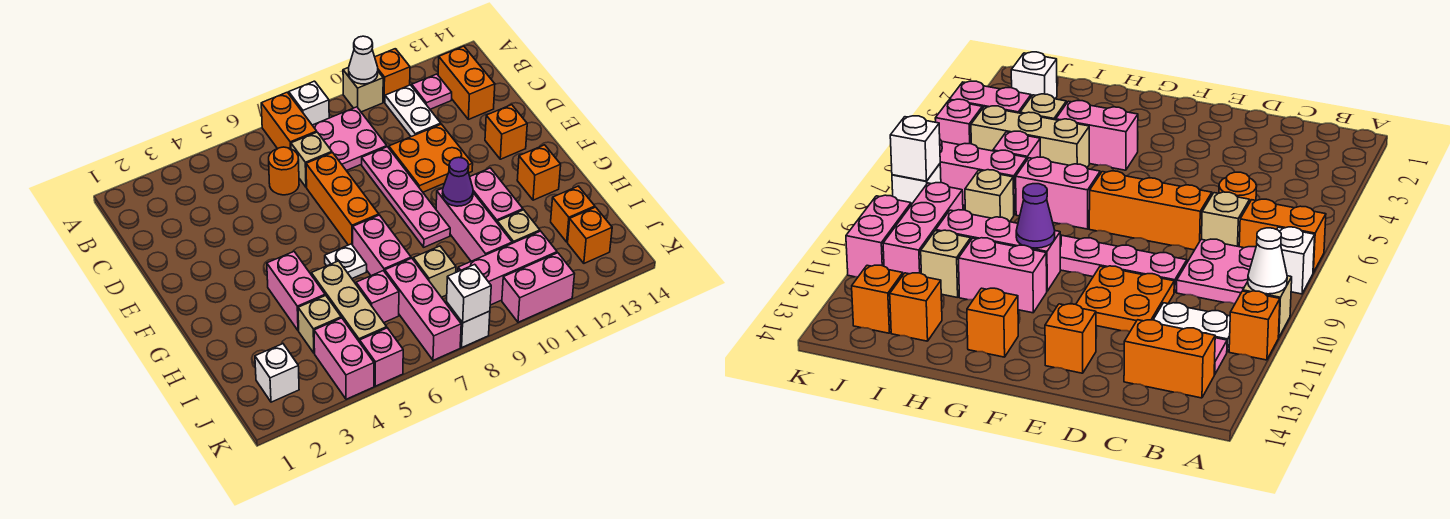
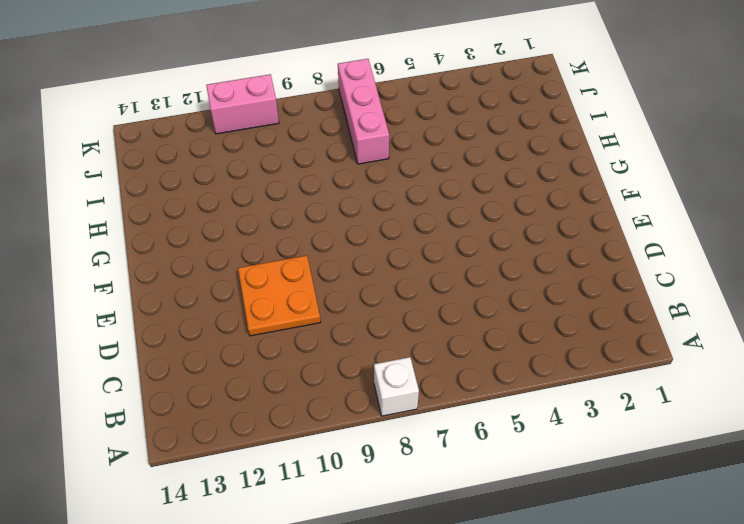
none -> orange brick A7:B7 level 1
none -> tan brick A10 level 1
none -> orange brick A11 level 1
none -> pink plate B8:C9 level 1

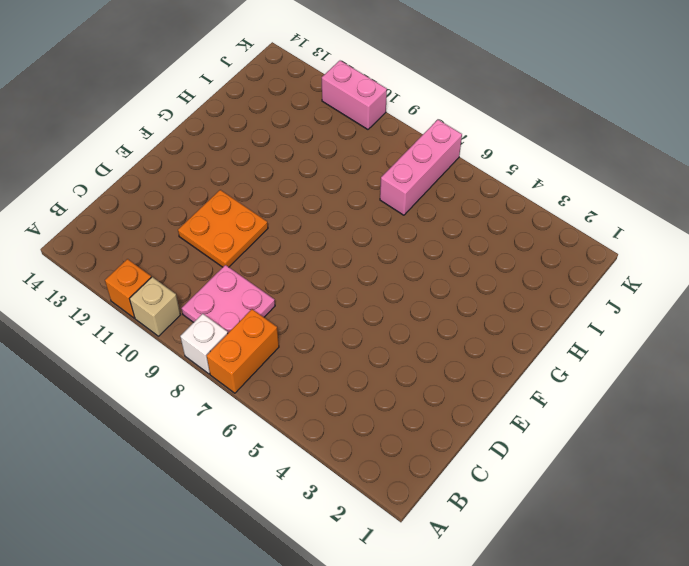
none -> white plate B11:C11 level 1
none -> pink plate B12 level 1
none -> orange brick B13:C13 level 1
none -> orange round brick C6 level 1

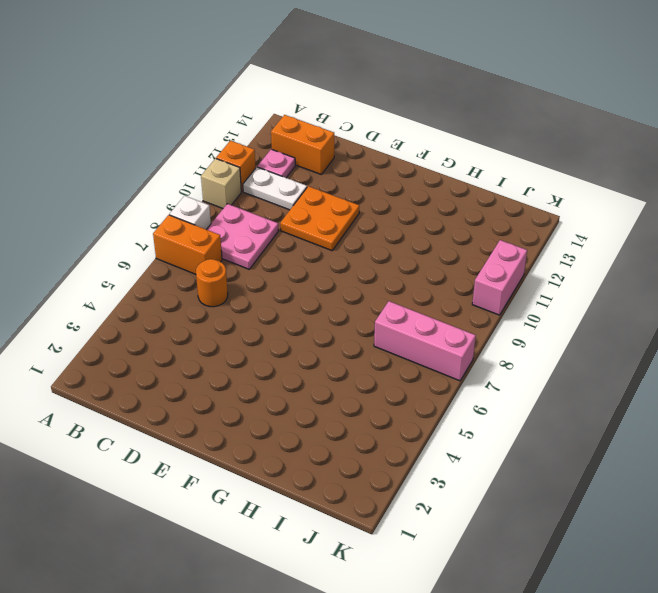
none -> tan brick C7 level 1
none -> orange brick D7:F7 level 1
none -> pink plate D9:G9 level 1
none -> orange brick E13 level 1

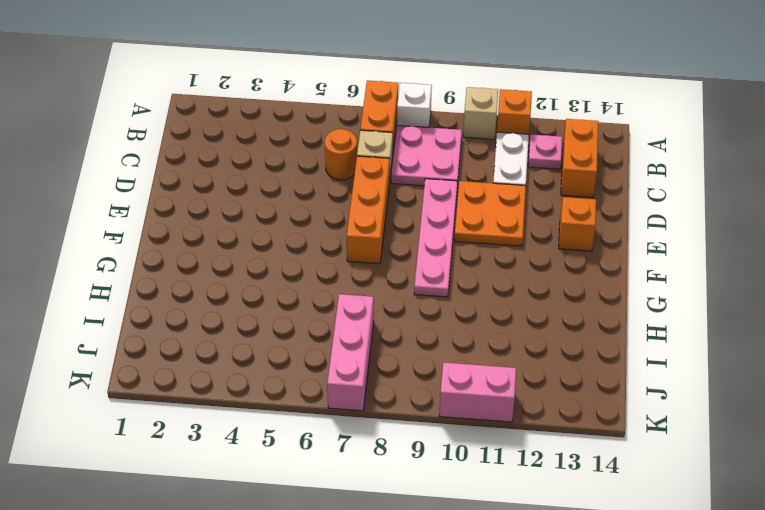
none -> pink brick G4:H4 level 1
none -> white plate G6 level 1
none -> pink brick G7:H7 level 1
none -> pink brick G10:I10 level 1

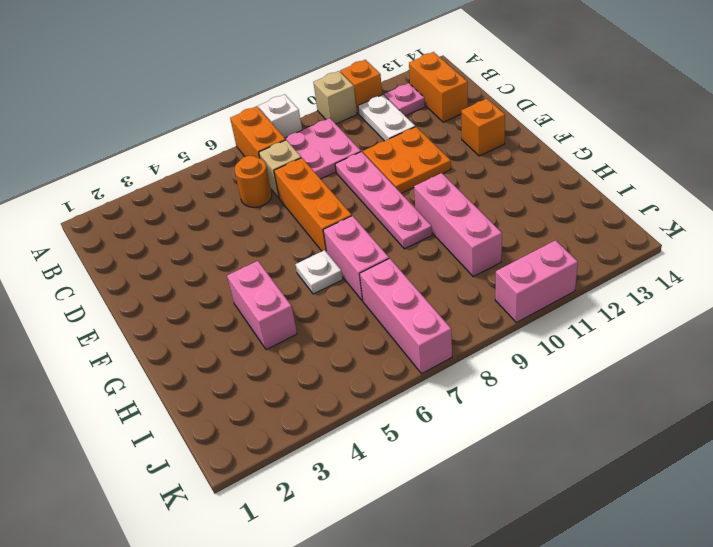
none -> pink brick G11:H11 level 1
none -> orange brick G13 level 1
none -> tan brick H5:J5 level 1
none -> tan brick I4 level 1

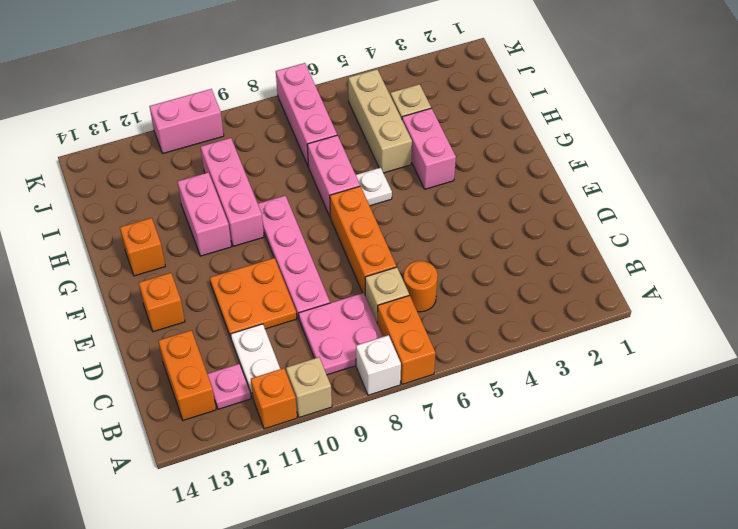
none -> pink brick I6 level 1
none -> tan brick I8 level 1
none -> tan brick I11 level 1
none -> orange brick I13 level 1

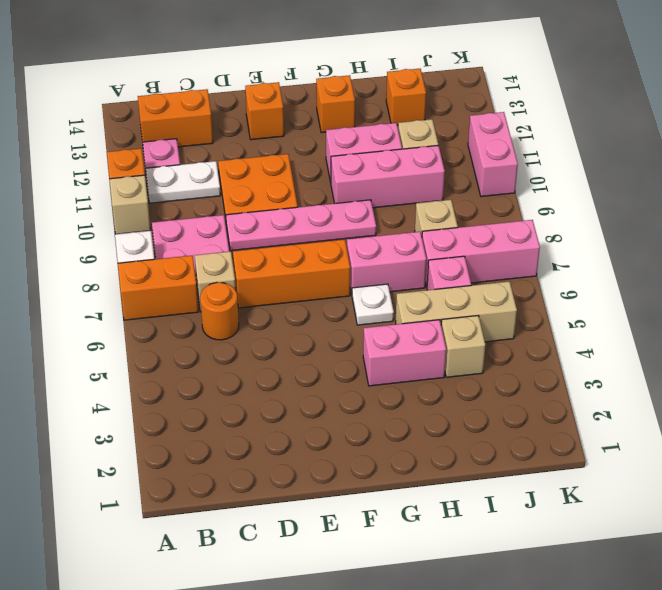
none -> white brick J2 level 1
none -> pink brick J4:K4 level 1
none -> pink brick J9:J11 level 1
none -> orange brick J13 level 1

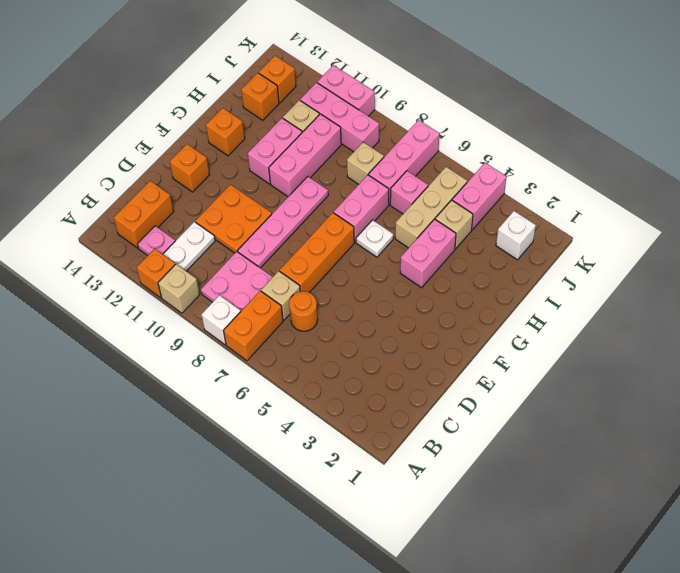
none -> pink brick K5 level 1
none -> white brick K8 level 1
none -> white cone A10 level 2
none -> purple cone G10 level 2

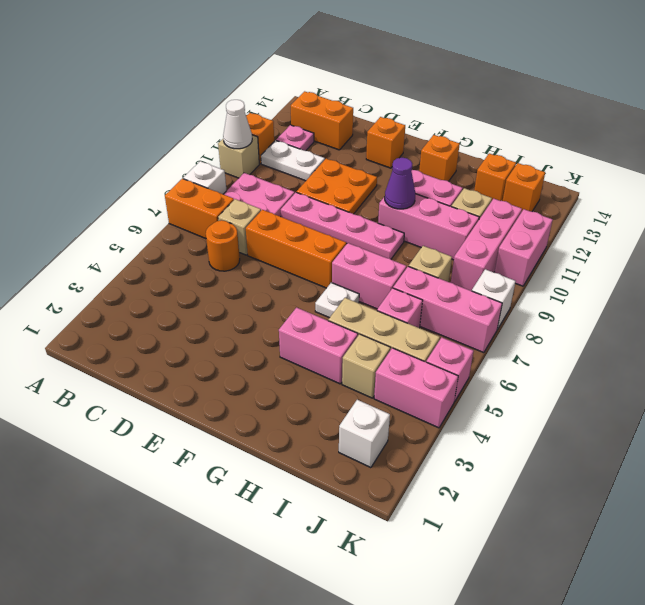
none -> white brick K8 level 2

